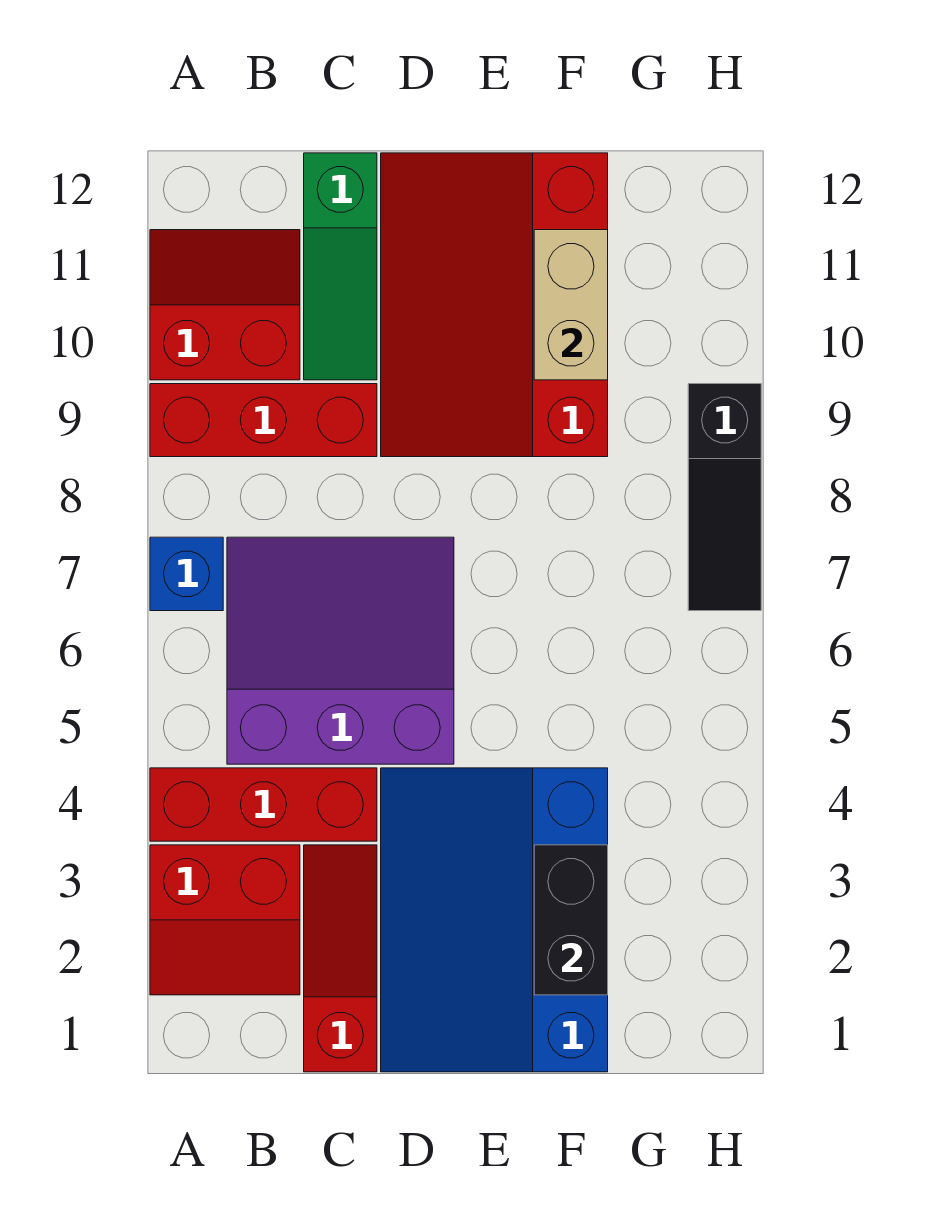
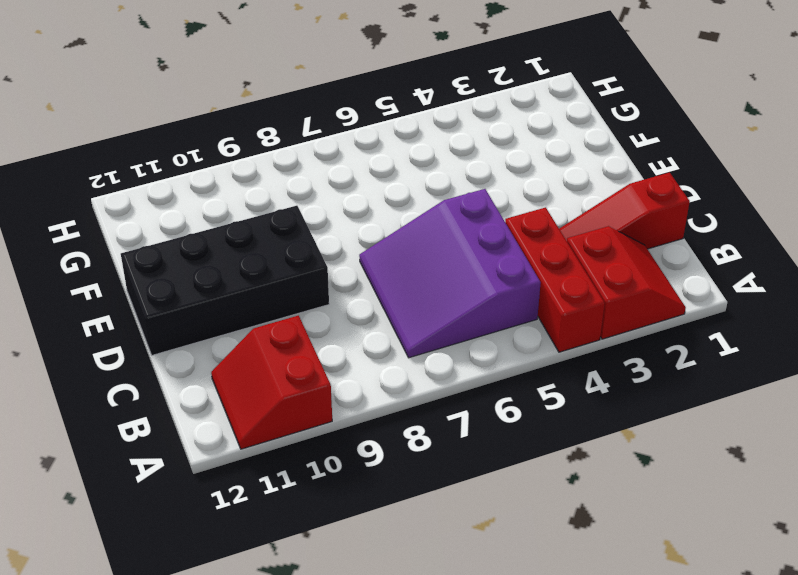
black brick D9:E12 level 1 -> red slope D9:F12 level 1 top F
none -> blue brick A7 level 1
none -> red brick A9:C9 level 1
none -> green slope C10:C12 level 1 top 12

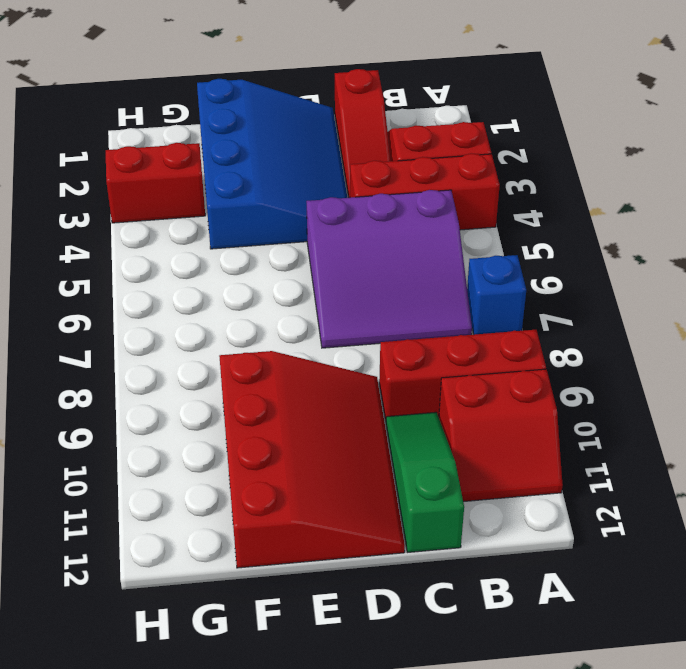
red brick G3:H3 level 1 -> none
none -> black slope H7:H9 level 1 top 9
none -> black brick F2:F3 level 2
none -> tan brick F10:F11 level 2

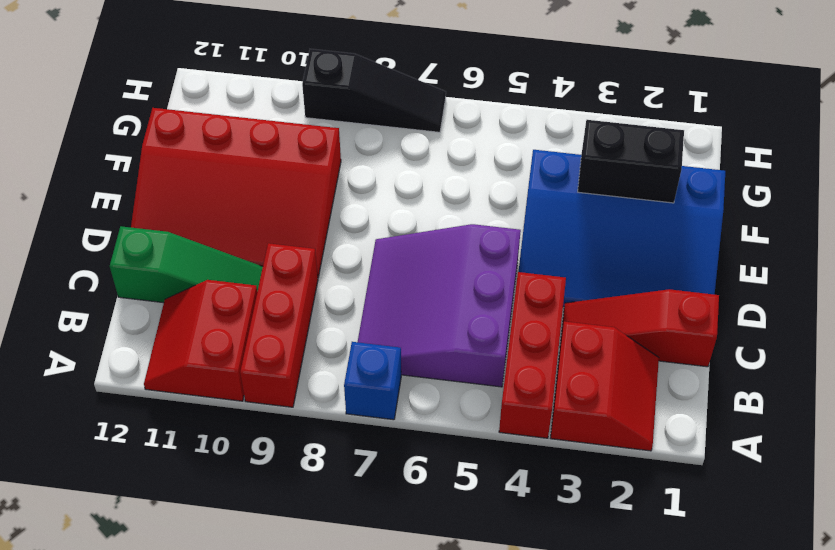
none -> tan brick F10:F11 level 2

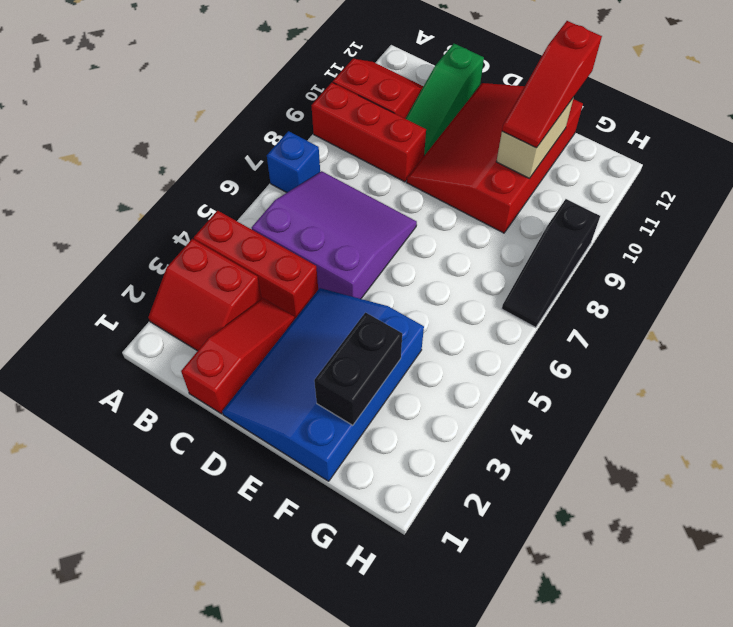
red slope F10:F12 level 3 top 12 -> none

